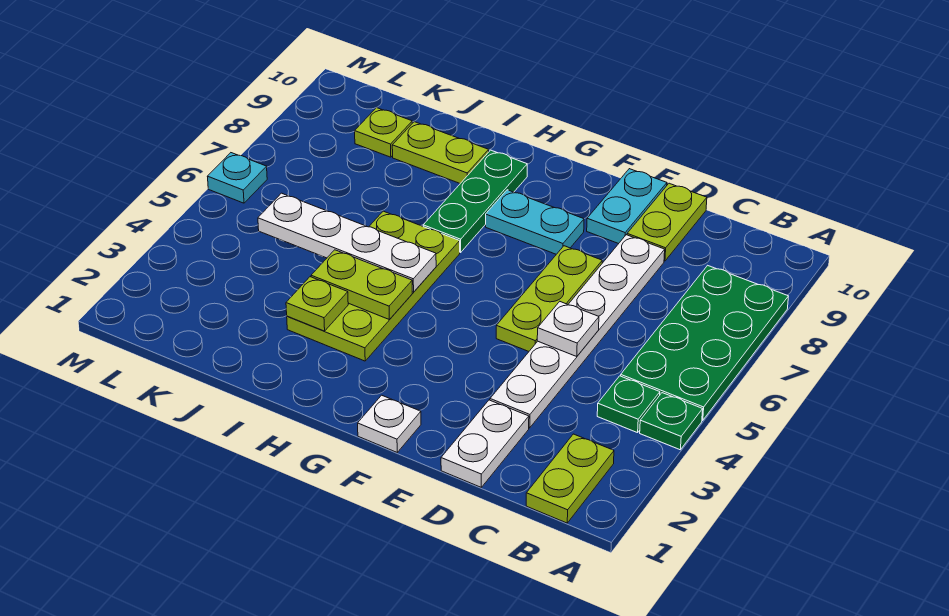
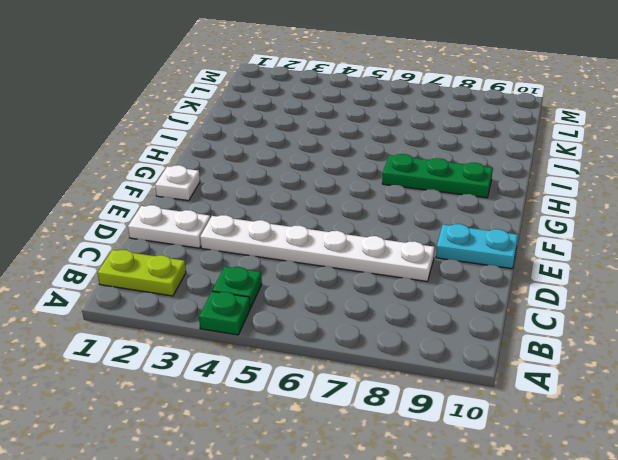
none -> green plate A5:B8 level 1
none -> lime plate D9:D10 level 1
none -> lime plate E5:E7 level 1

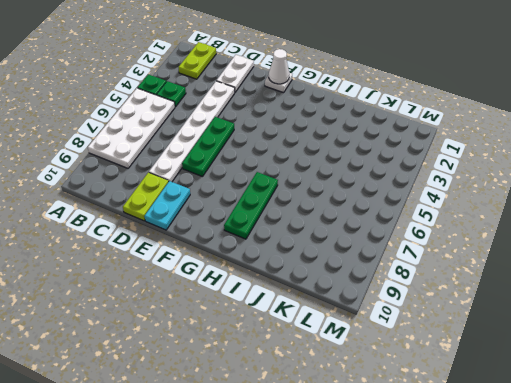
white plate A5:B8 level 1 -> green plate A5:B8 level 1
green plate E5:E7 level 1 -> lime plate E5:E7 level 1
white cone F1 level 2 -> none
none -> cyan plate F8:G8 level 1
none -> lime plate H3:I6 level 1
none -> lime plate I9:J9 level 1

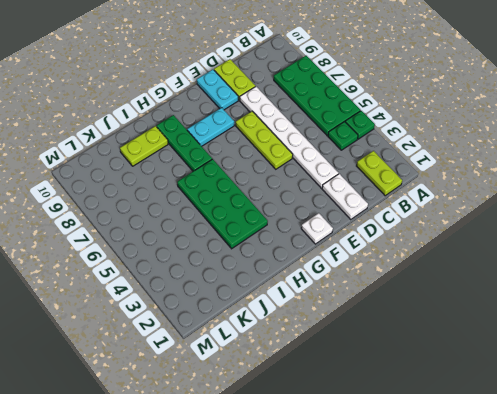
green plate H3:I6 level 1 -> lime plate H3:I6 level 1
none -> lime plate K9 level 1
none -> cyan plate M6 level 1
none -> white plate D5 level 2

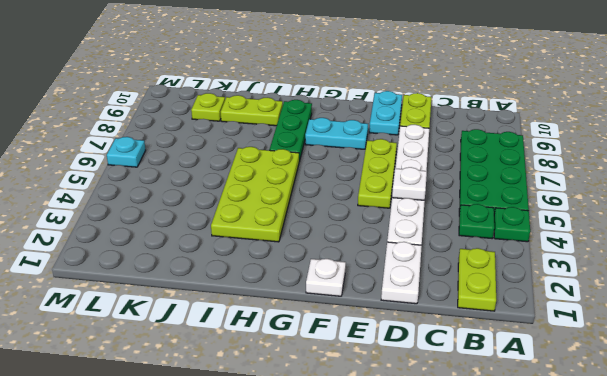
none -> lime plate H4:I4 level 2
none -> white plate H5:K5 level 2
none -> lime plate I3 level 2

